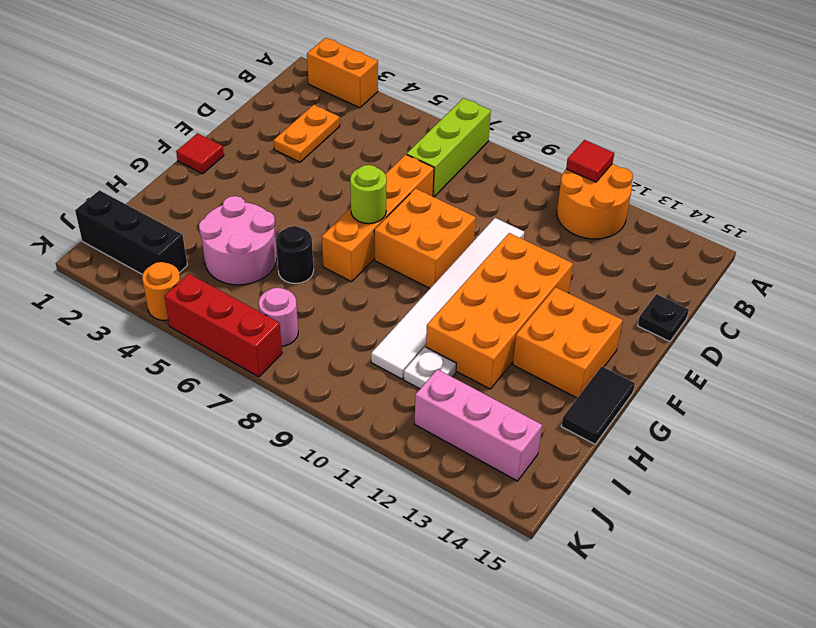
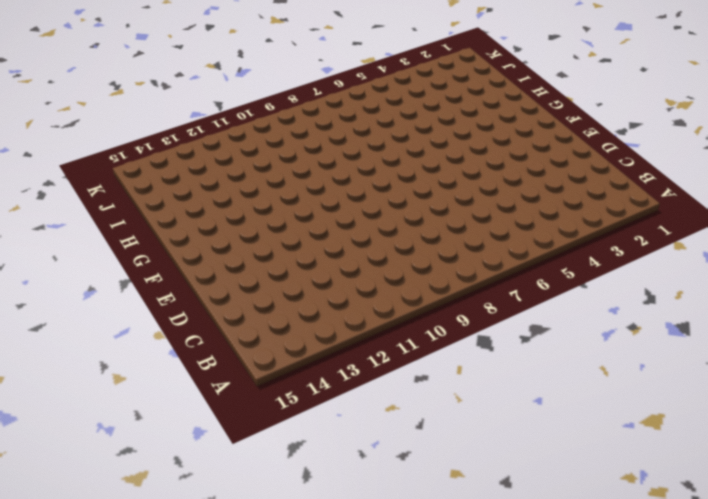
none -> orange brick A2:A3 level 1
none -> lime brick A7:C7 level 1
none -> orange round brick A11:B12 level 1

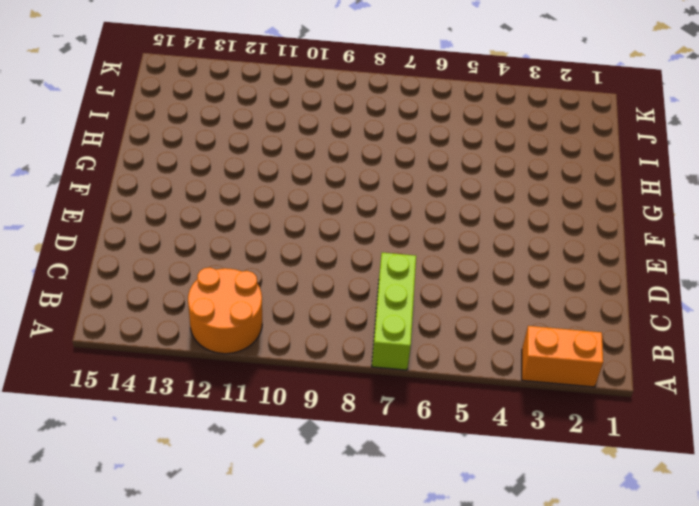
none -> orange plate C3:D3 level 1
none -> orange brick D7:G7 level 1
none -> white tile D10:I10 level 1

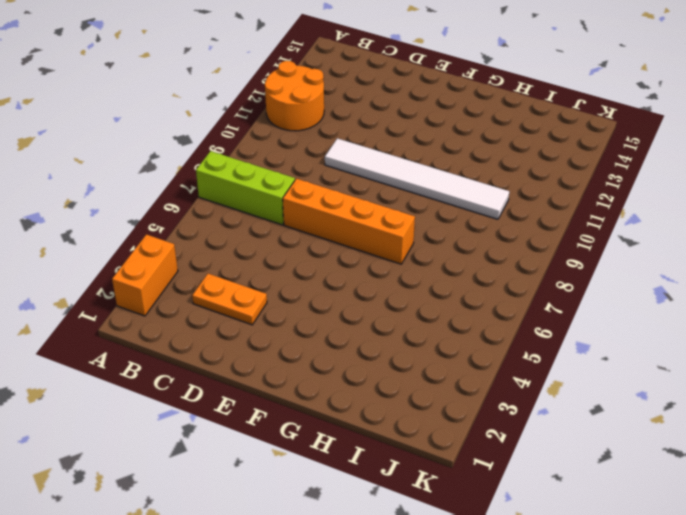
none -> black plate D15 level 1
none -> orange brick E8:F9 level 1
none -> orange brick E11:H12 level 1

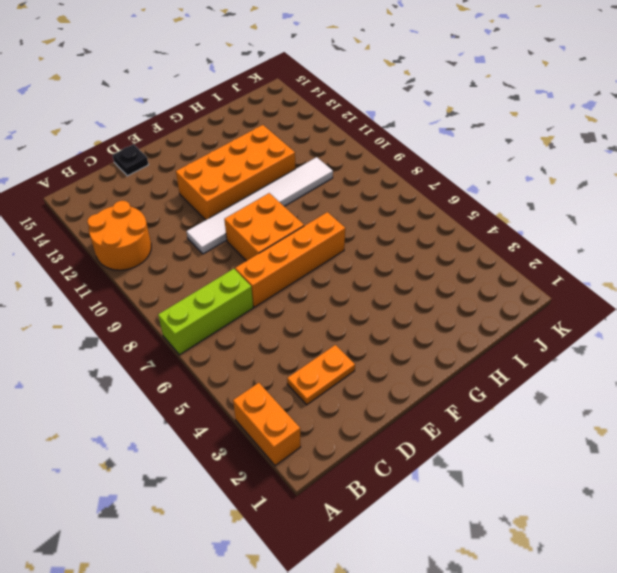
none -> red tile F1 level 1
none -> orange brick F13:G14 level 1
none -> black tile G15:H15 level 1

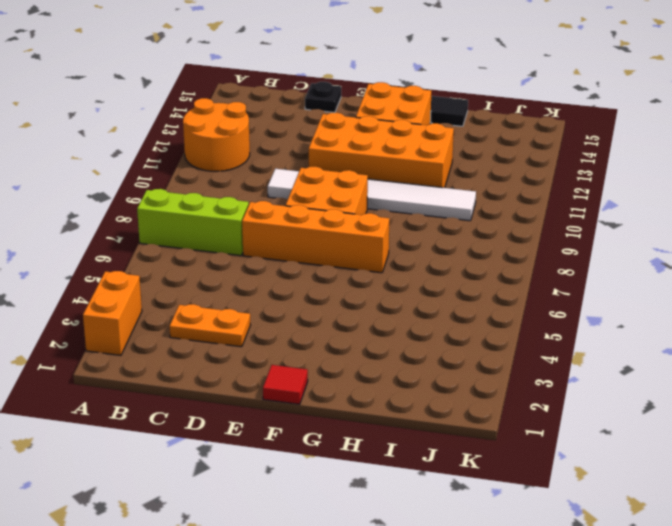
none -> pink round brick H4:I5 level 1
none -> black round brick H6 level 1
none -> white plate I11 level 1

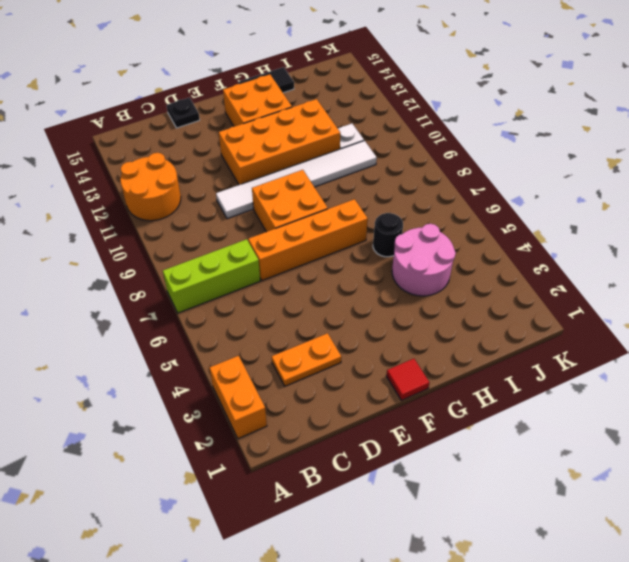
none -> black brick J1:J3 level 1
none -> pink round brick J7 level 1
none -> pink brick J12:J14 level 1

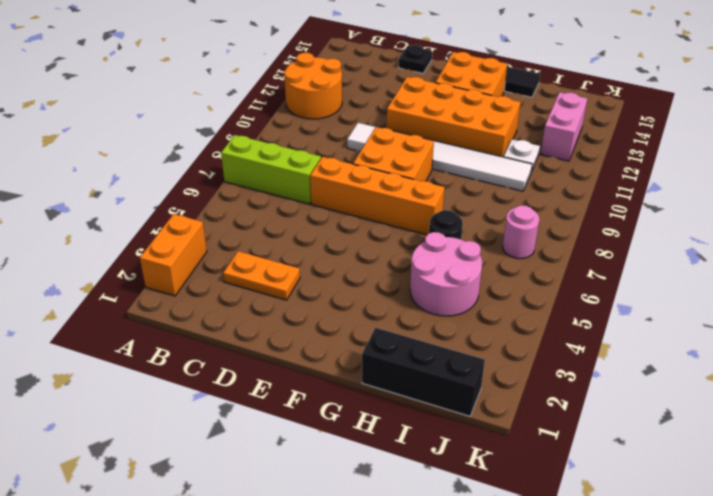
black brick H1:J1 level 1 -> black brick J1:J3 level 1
pink brick J12:J13 level 1 -> pink brick J12:J14 level 1
none -> red tile F1 level 1
none -> orange round brick K4 level 1
none -> red brick K5:K7 level 1

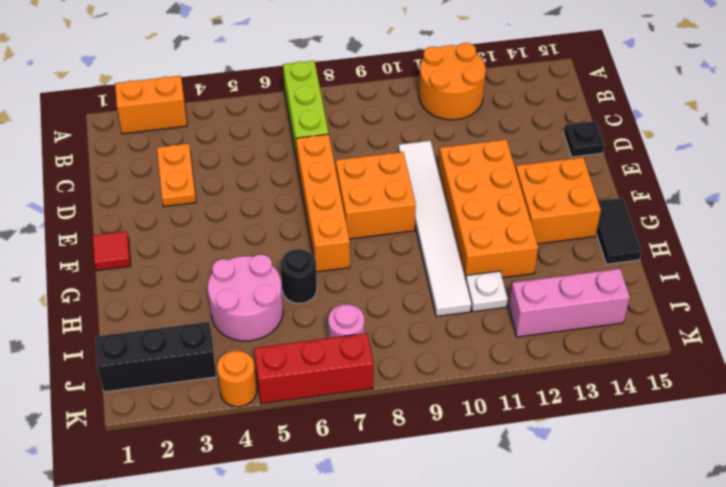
none -> red tile A11 level 2
none -> lime round brick F7 level 2

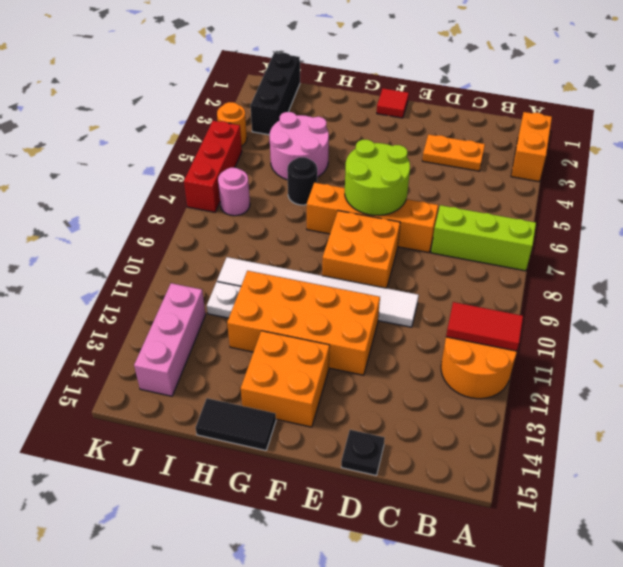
red tile A11:B11 level 2 -> red tile A11 level 2
lime round brick E6:F7 level 2 -> lime round brick F7 level 2

